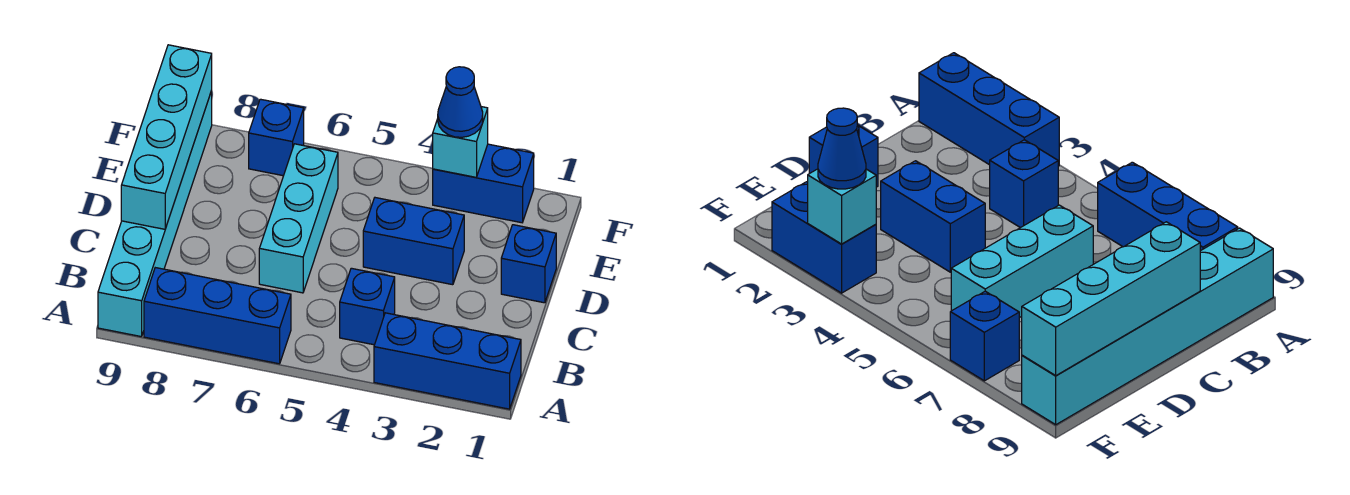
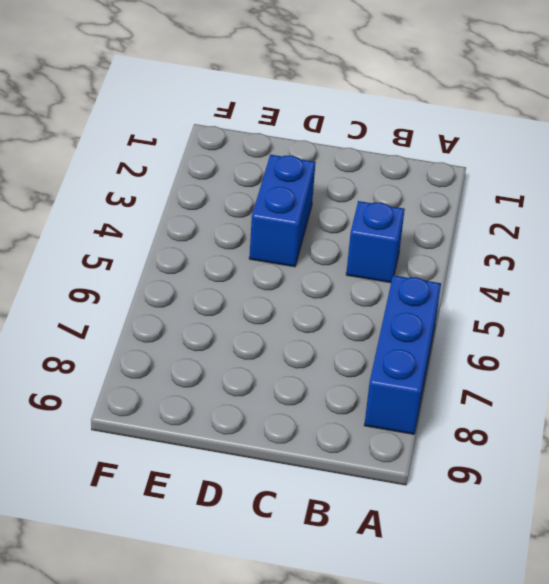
none -> blue brick A1:A3 level 1
none -> cyan brick A9:F9 level 1
none -> cyan brick C6:E6 level 1

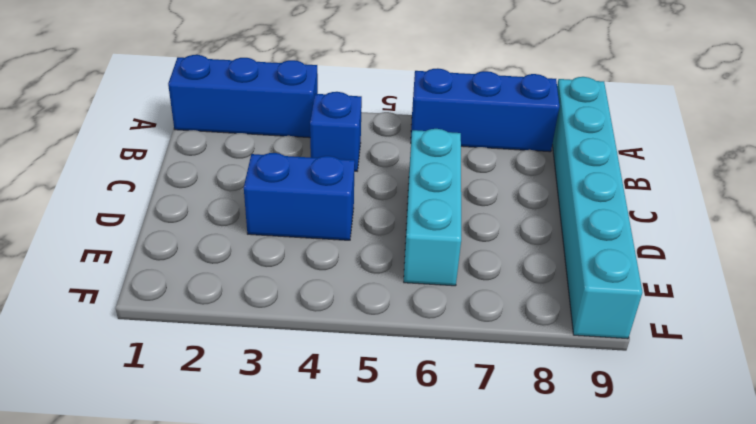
none -> blue brick D1 level 1
none -> blue brick F2:F3 level 1
none -> blue brick F7 level 1

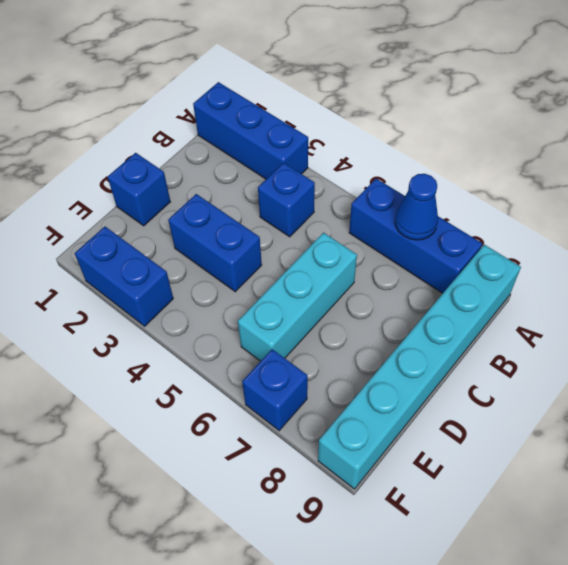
blue cone A7 level 2 -> blue cone F3 level 3
none -> cyan brick C9:F9 level 2
none -> cyan brick F3 level 2

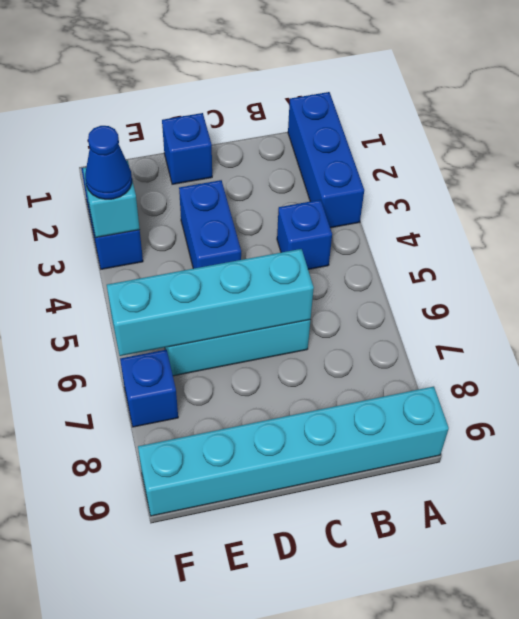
cyan brick C6:F6 level 2 -> cyan brick C9:F9 level 2
none -> blue brick A6:A8 level 1

